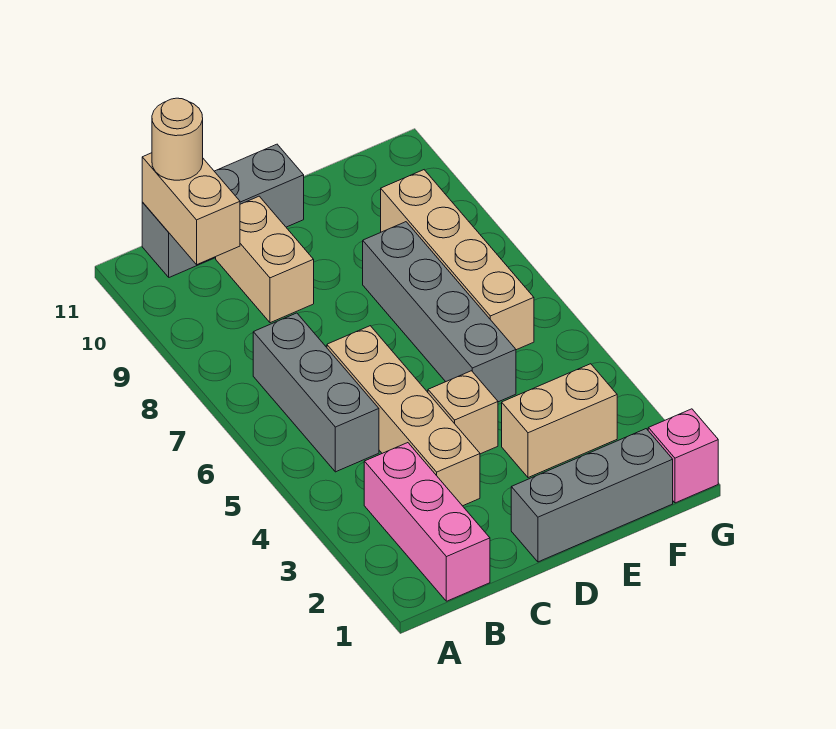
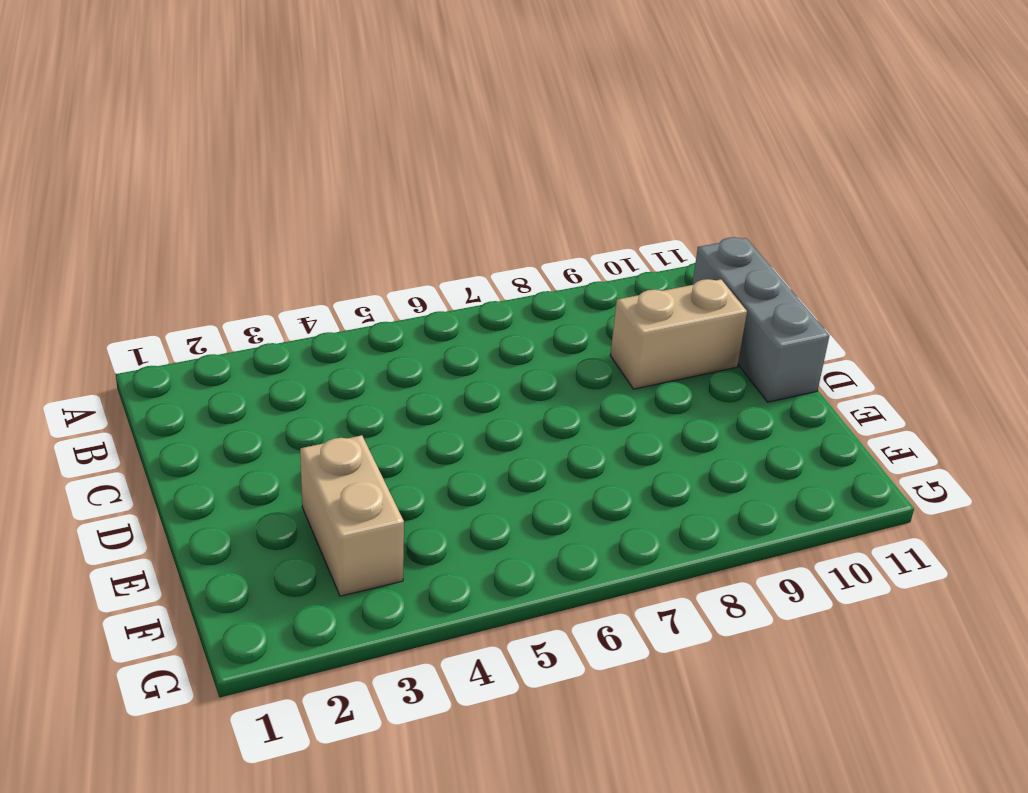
none -> pink brick B1:B3 level 1
none -> grey brick B5:B7 level 1
none -> tan brick C3:C6 level 1

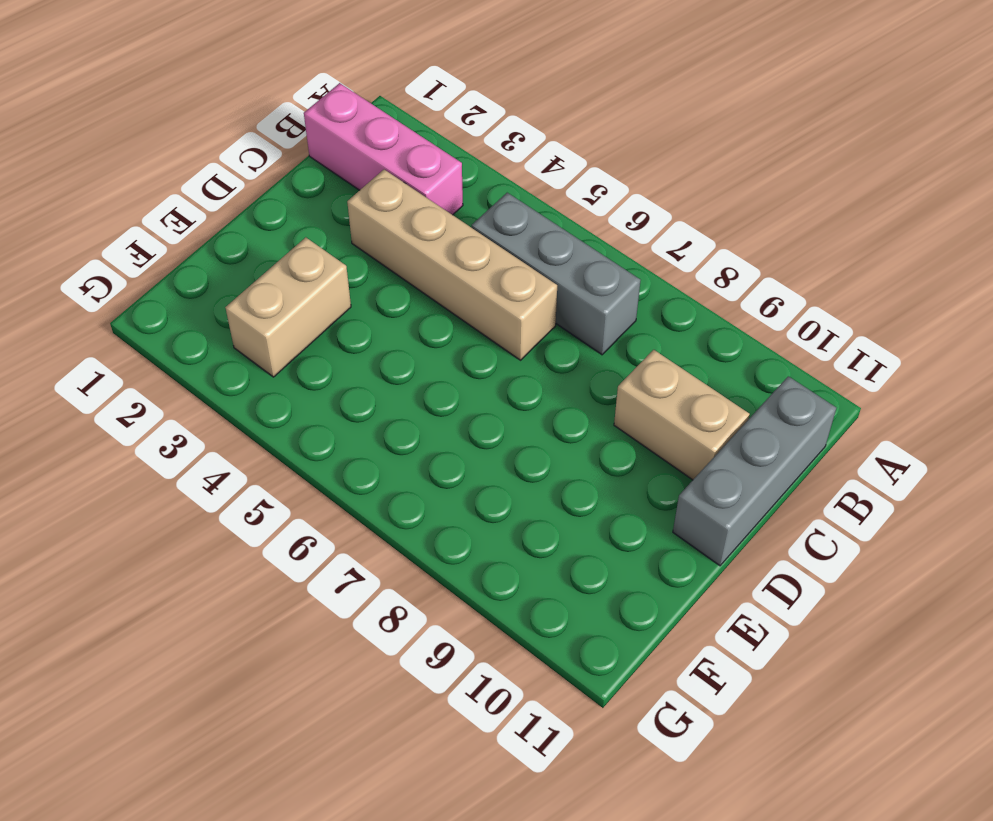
none -> grey brick D1:F1 level 1
none -> tan brick D4 level 1
none -> grey brick E5:E8 level 1

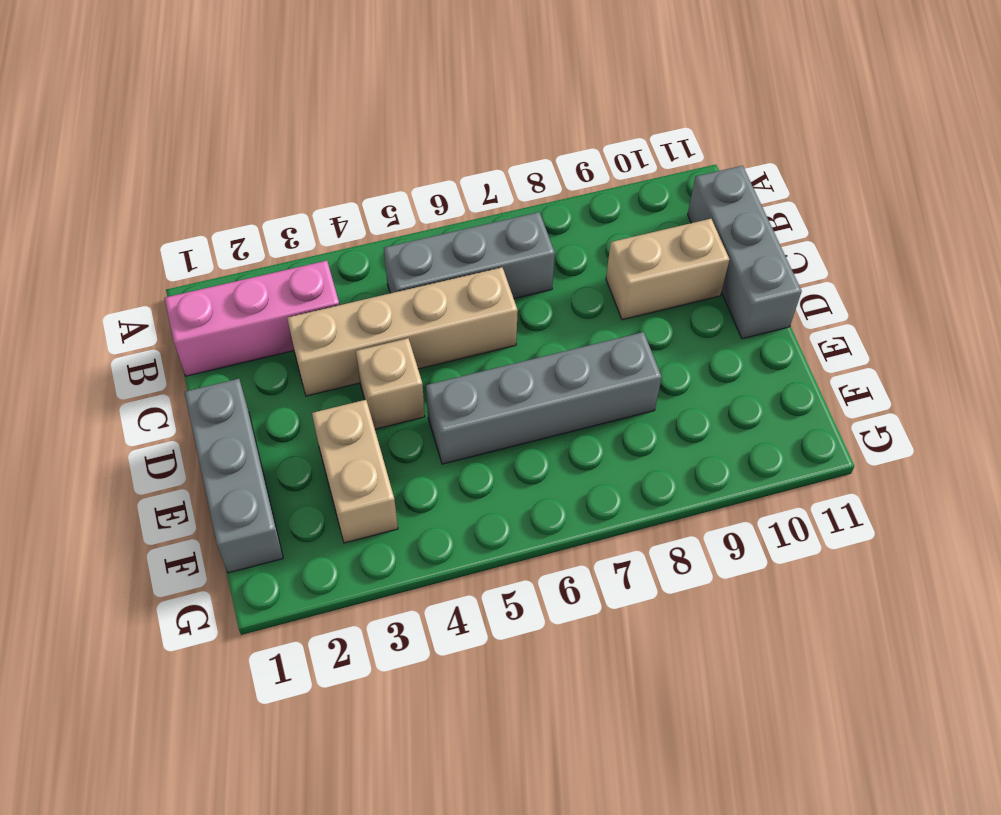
none -> tan brick F6:F9 level 1
none -> pink brick G1 level 1
none -> tan brick B10:B11 level 2

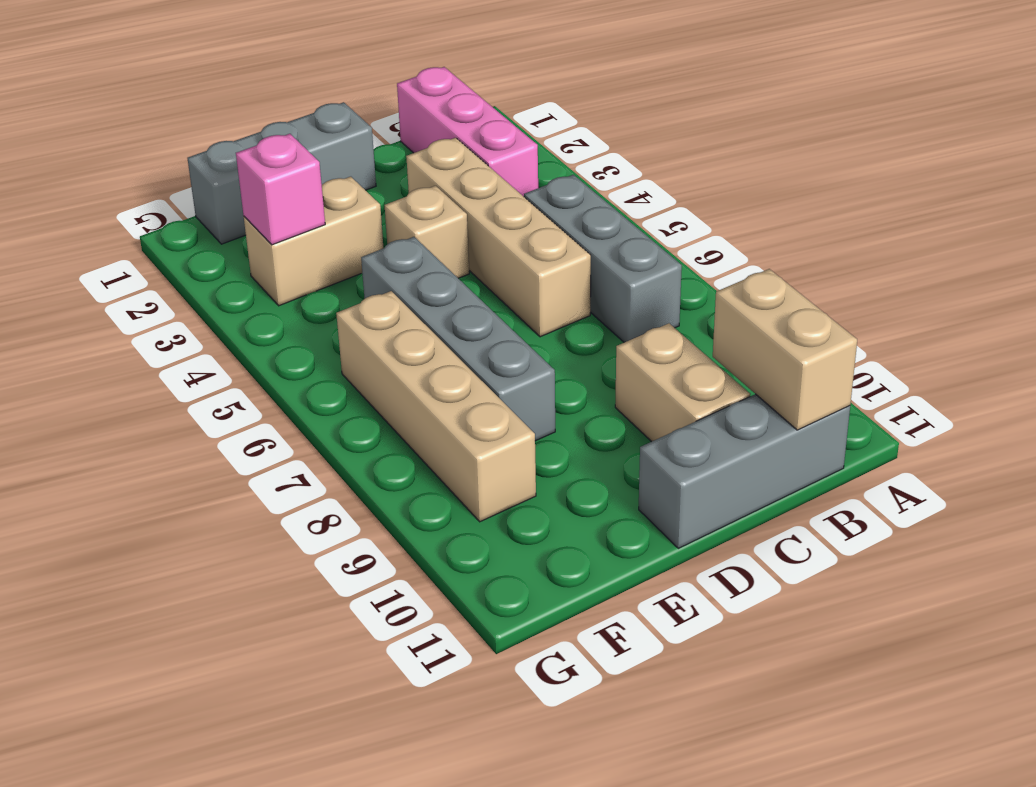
pink brick F3 level 2 -> pink brick G1 level 1
none -> tan round brick B11 level 3

